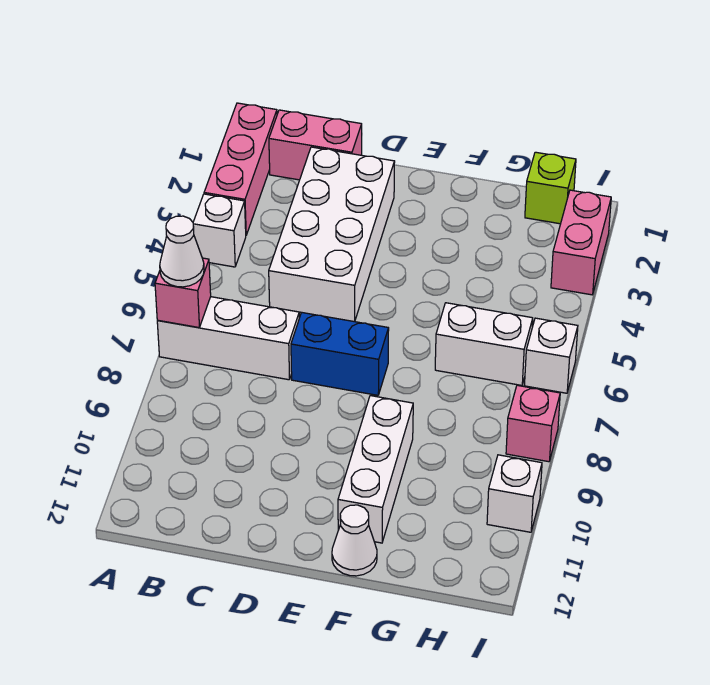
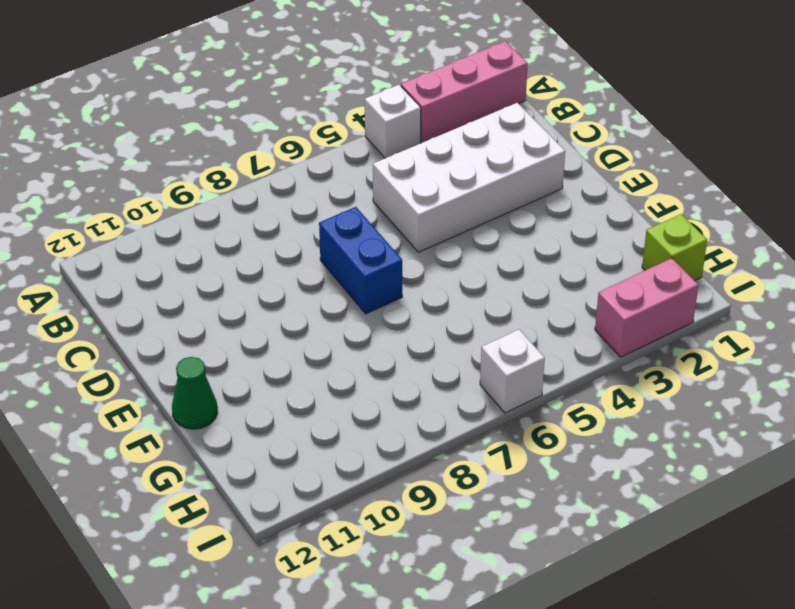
green cone F12 level 1 -> white cone F12 level 1
none -> white brick A7:C7 level 1
none -> pink brick B1:C1 level 1
none -> white brick F9:F11 level 1

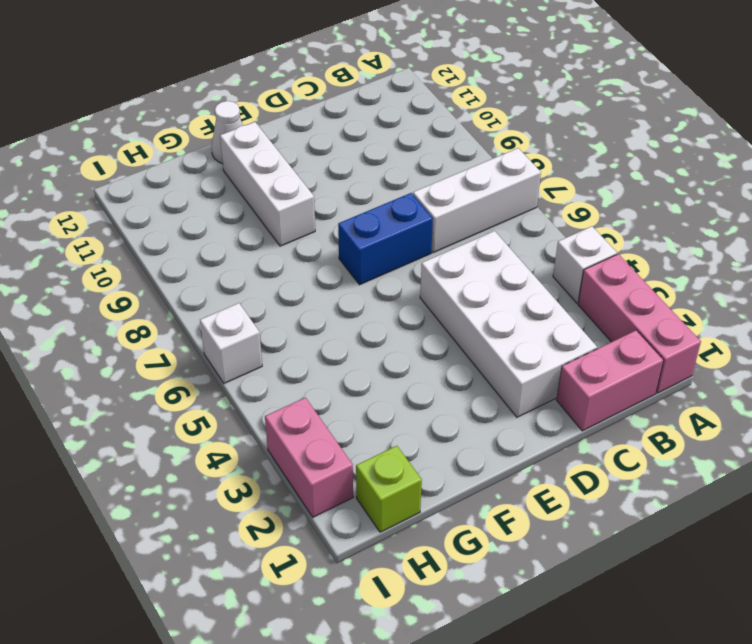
none -> white brick G6:H6 level 1
none -> pink brick I8 level 1
none -> white brick I10 level 1

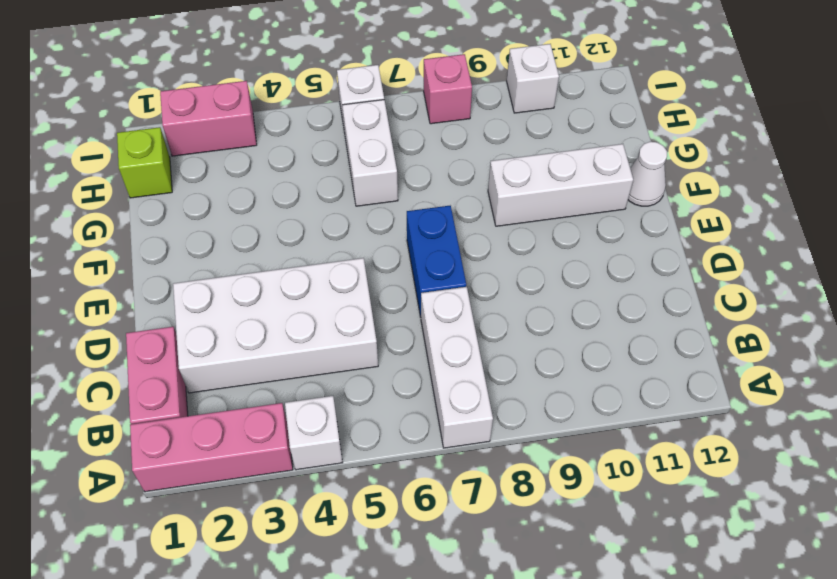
none -> pink brick A7 level 2
none -> white cone A7 level 3

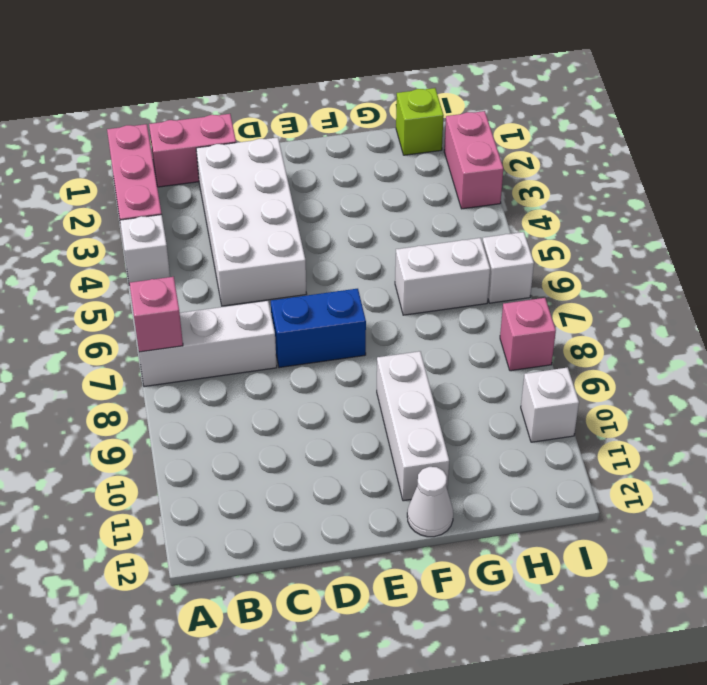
none -> white cone A7 level 3

